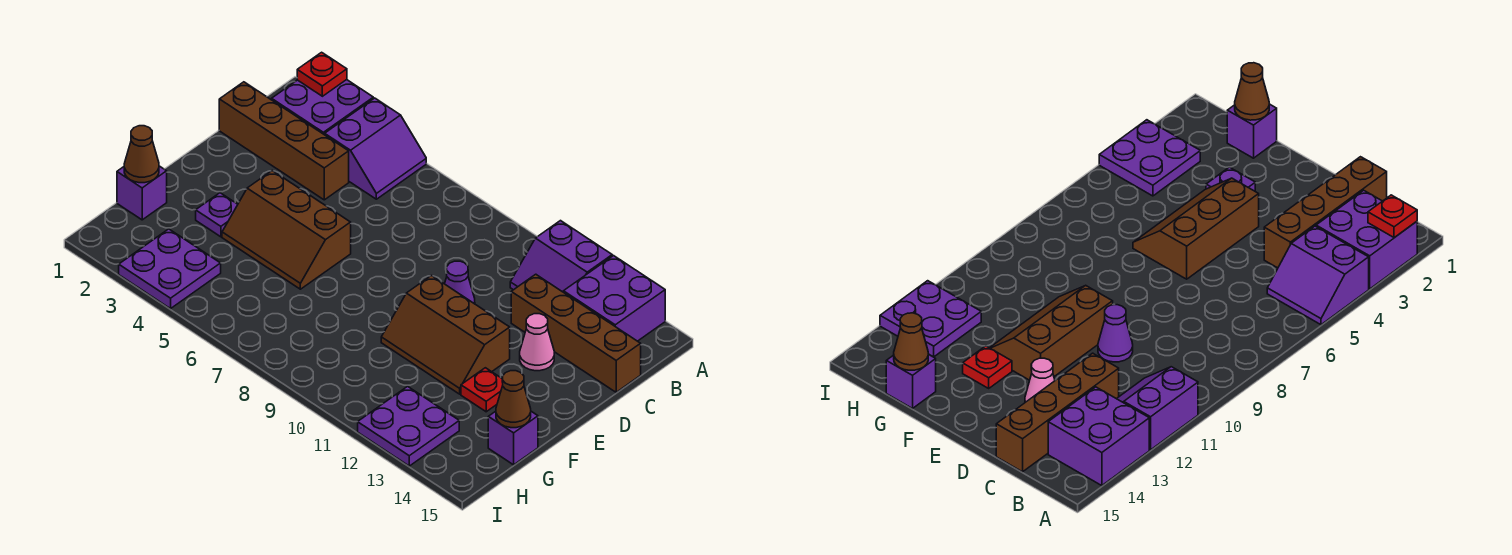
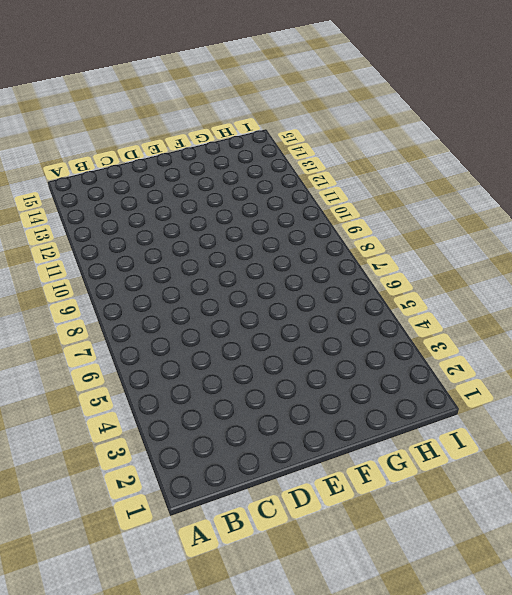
none -> purple brick A2:B3 level 1
none -> purple slope A4:B5 level 1 top 4
none -> purple slope A11:B12 level 1 top A

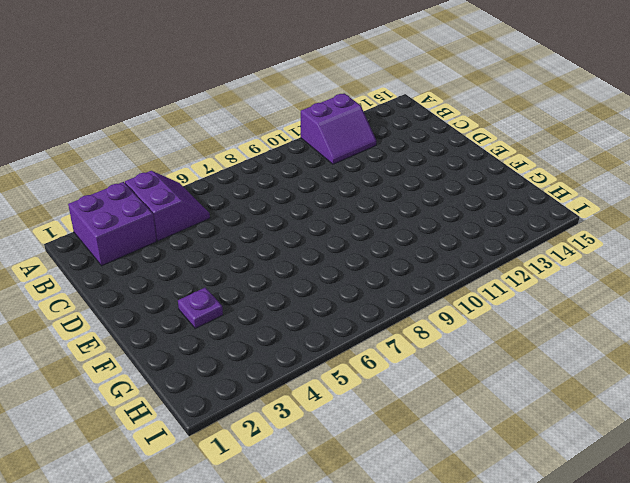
none -> purple brick A13:B14 level 1
none -> brown brick C1:C4 level 1
none -> brown brick C12:C15 level 1

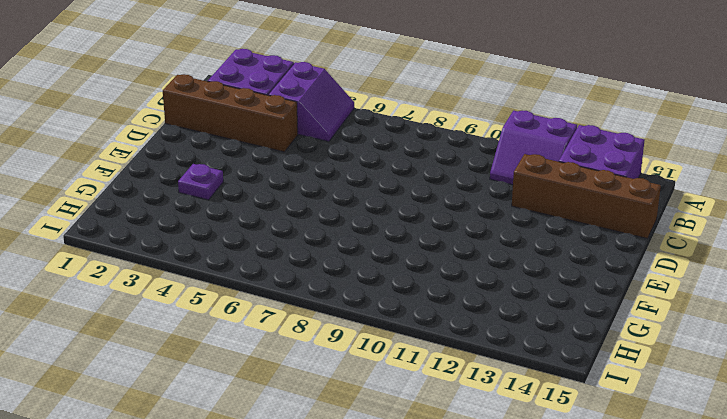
none -> purple cone D10 level 1
none -> pink cone D13 level 1
none -> brown slope E4:F6 level 1 top E

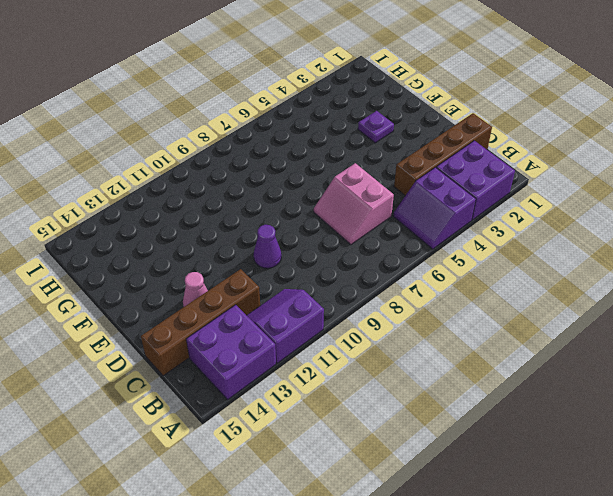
pink slope C6:D7 level 1 top 6 -> none
none -> brown slope E4:F6 level 1 top E
none -> brown slope E10:F12 level 1 top E
none -> red plate F13 level 1

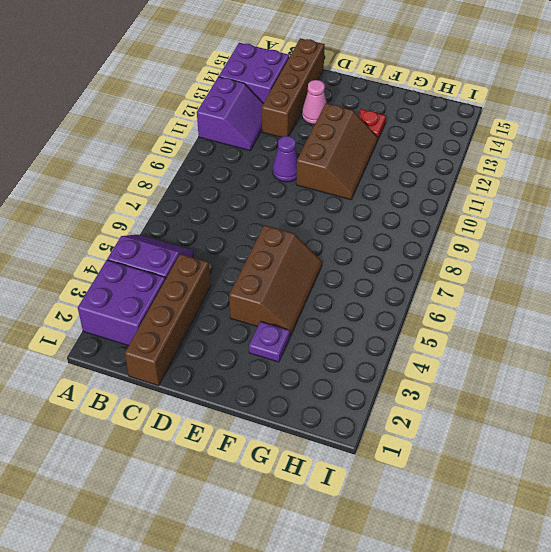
none -> purple brick G1 level 1
none -> purple brick G15 level 1
none -> purple plate H3:I4 level 1

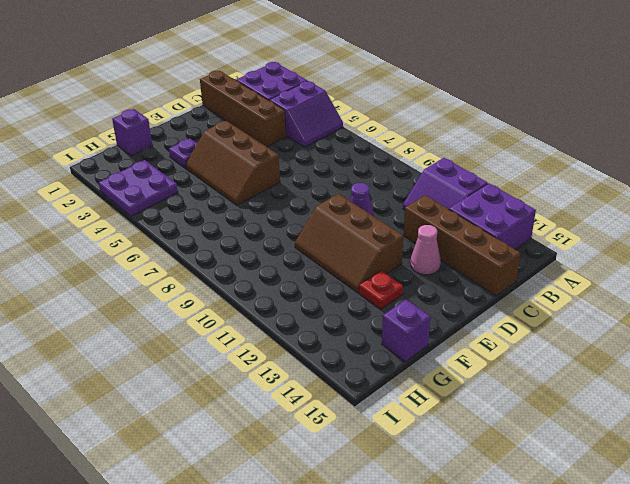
none -> purple plate H12:I13 level 1
none -> red plate A2 level 2
none -> brown cone G1 level 2

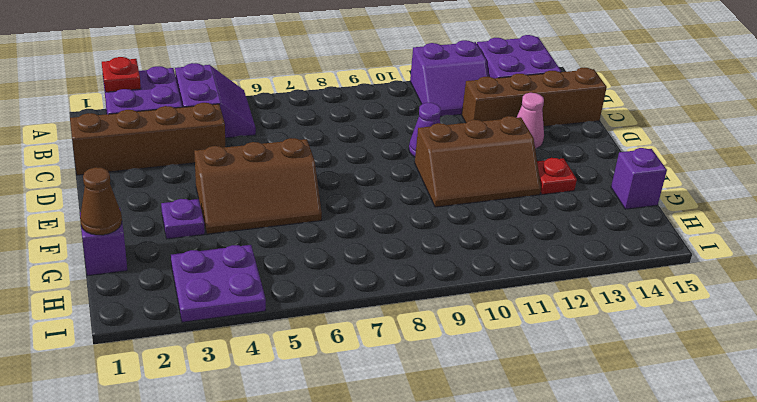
none -> purple plate H12:I13 level 1
none -> brown cone G15 level 2

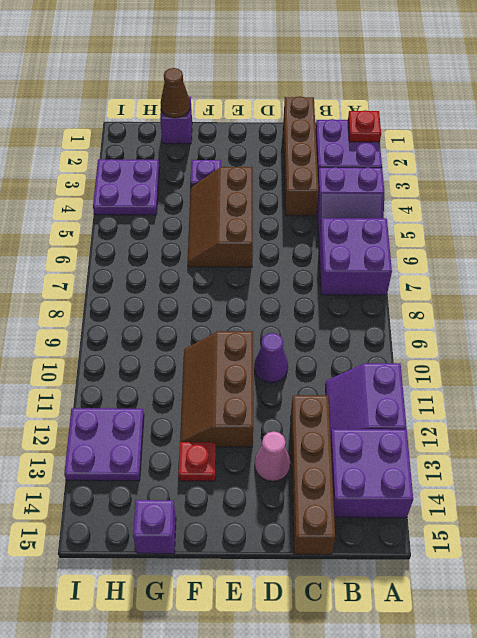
purple brick A6:B7 level 1 -> none
none -> brown cone G15 level 2

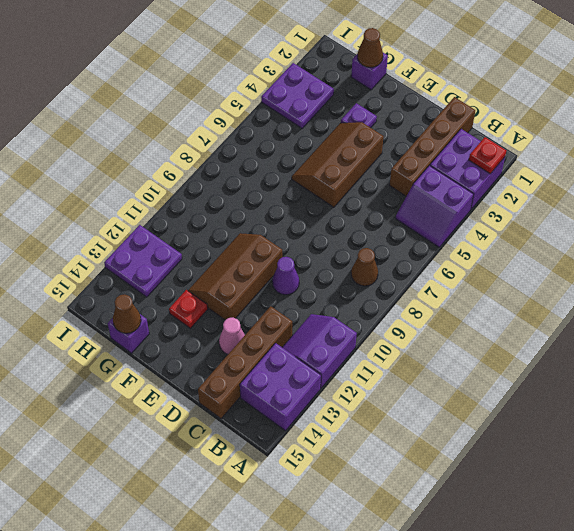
brown cone B8 level 1 -> none

